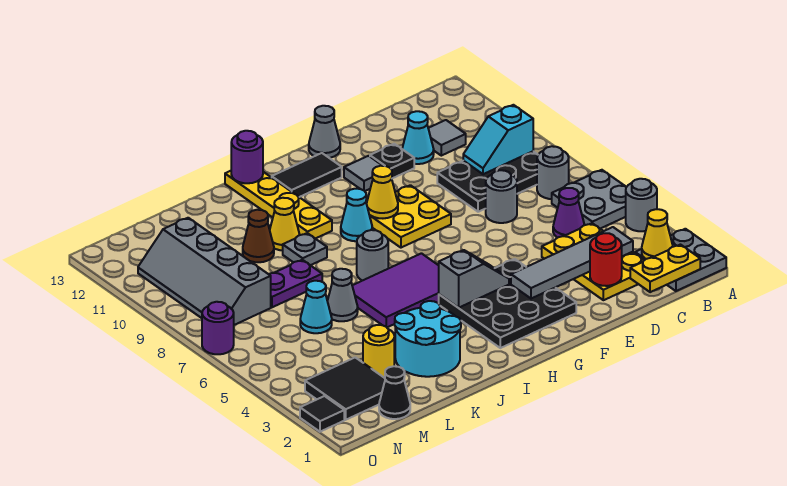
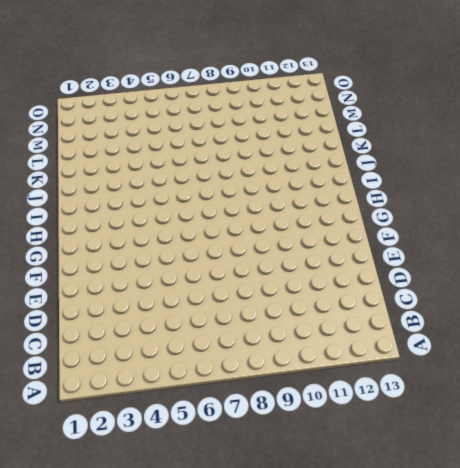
none -> grey plate A1:B2 level 1
none -> grey round brick A4 level 1
none -> grey plate A5:B6 level 1
none -> grey round brick B7 level 1

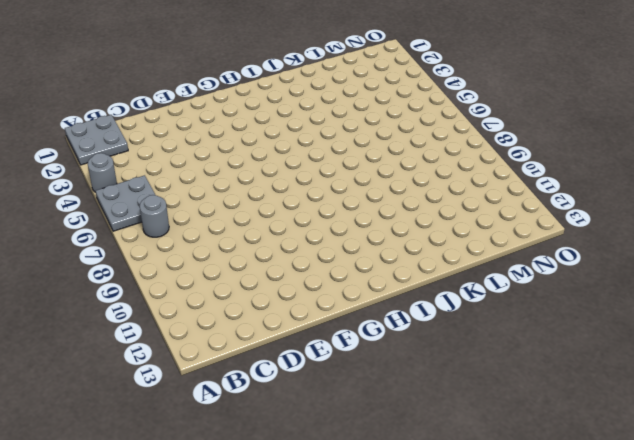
none -> black plate B8:D9 level 1
none -> yellow plate C2:D4 level 1
none -> purple cone C5 level 1
none -> grey tile C11 level 1

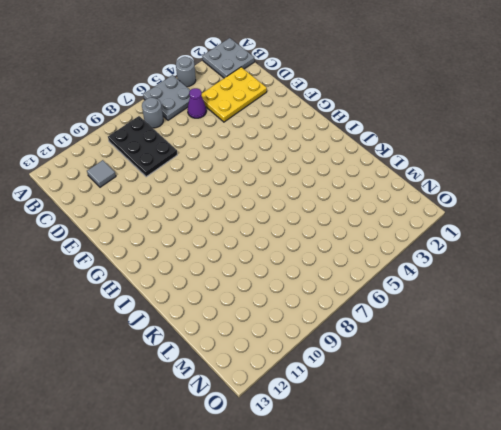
none -> grey round brick D7 level 1
none -> cyan cone D11 level 1
none -> black plate E11 level 1
none -> black plate F2:H4 level 1

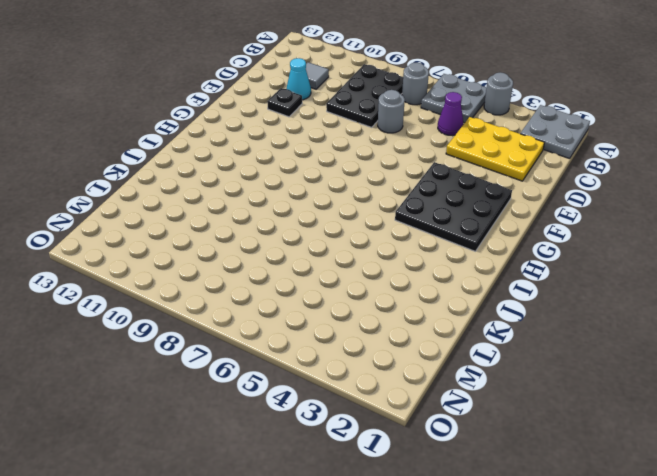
none -> yellow plate F8:G9 level 1
none -> grey tile F11 level 1
none -> grey cone F13 level 1
none -> black tile G12:H12 level 1

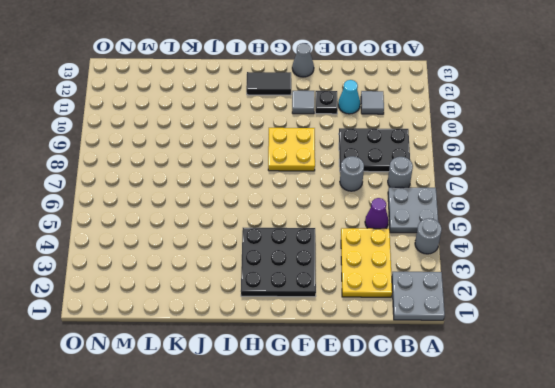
none -> purple tile H5:J6 level 1
none -> cyan cone H9 level 1
none -> grey round brick I7 level 1
none -> yellow plate I10:I13 level 1

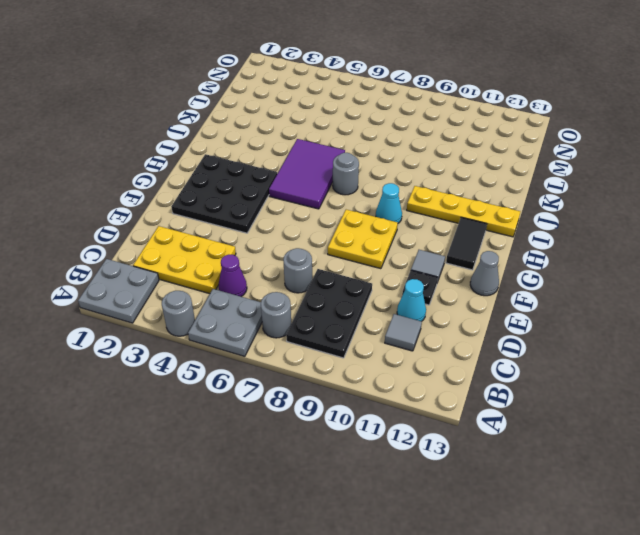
none -> cyan round brick J2:K3 level 1
none -> grey plate J9 level 1
none -> yellow cone J10 level 1
none -> grey cone K6 level 1

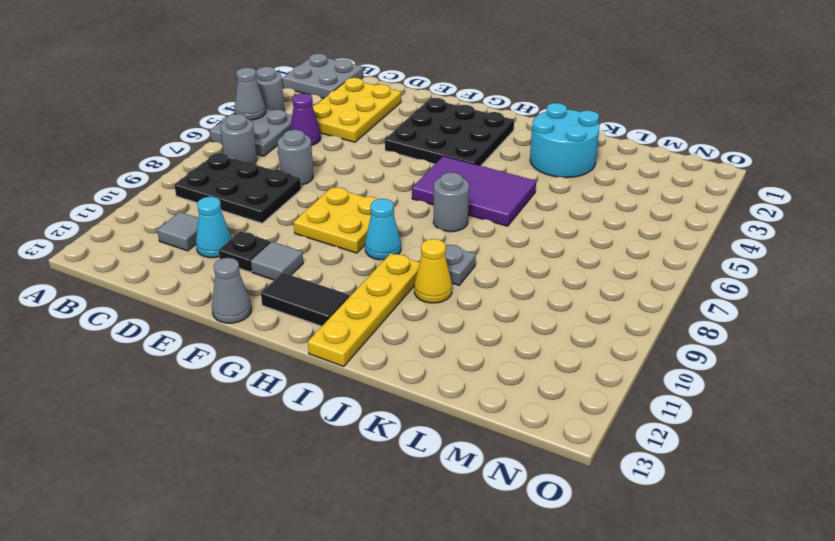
grey cone A5 level 2 -> grey cone K6 level 1
none -> purple plate K8:L8 level 1
none -> brown cone K10 level 1
none -> yellow round brick L3 level 1
none -> cyan cone L6 level 1

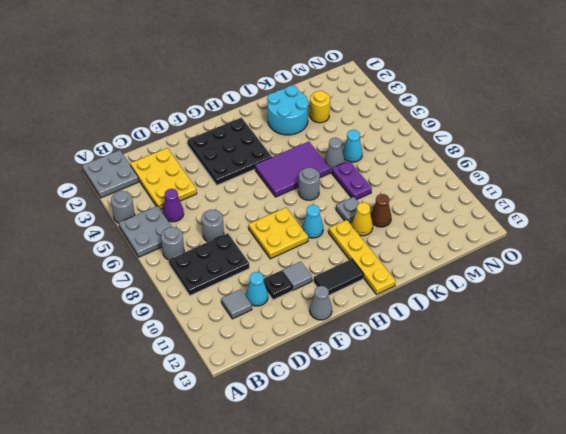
purple plate K7:K8 level 1 -> purple plate K8:L8 level 1
none -> black cone M1 level 1
none -> black tile M2:N3 level 1
none -> grey slope M8:N11 level 1 top M
none -> black tile O2 level 1

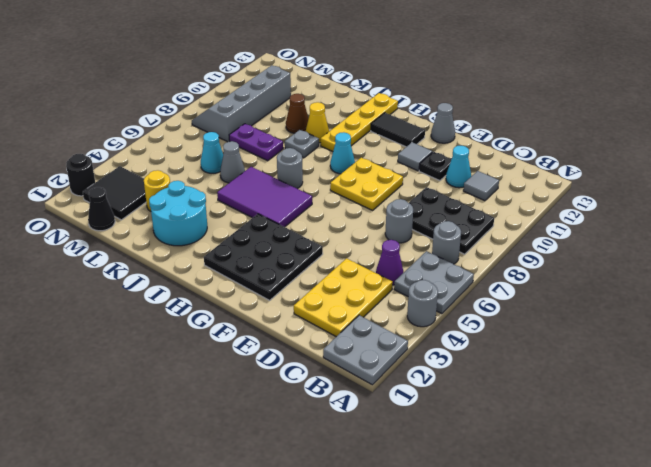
black round brick O2 level 1 -> black tile O2 level 1
none -> purple round brick O7 level 1
none -> yellow plate B1:C1 level 2
none -> yellow cone B2 level 2
none -> cyan slope B9:C9 level 2 top B

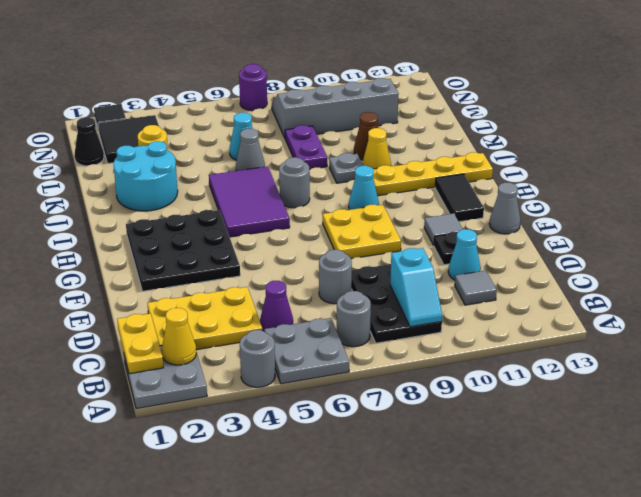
cyan slope B9:C9 level 2 top C -> cyan slope B9:C9 level 2 top B
none -> grey tile C3:F3 level 2
none -> red round brick D2 level 2
none -> grey slope G4:H4 level 2 top H
none -> yellow cone G9 level 2

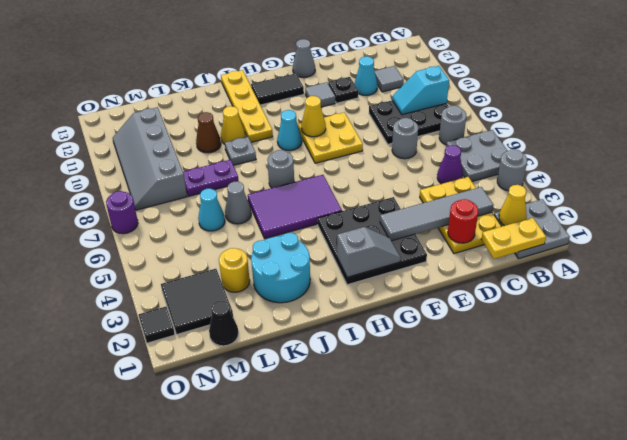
grey slope G2:H2 level 2 top H -> grey slope G4:H4 level 2 top H
none -> purple round brick I13 level 2

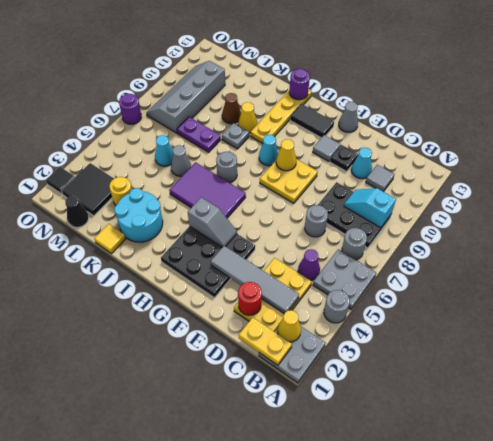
yellow tile K1 level 1 -> none

